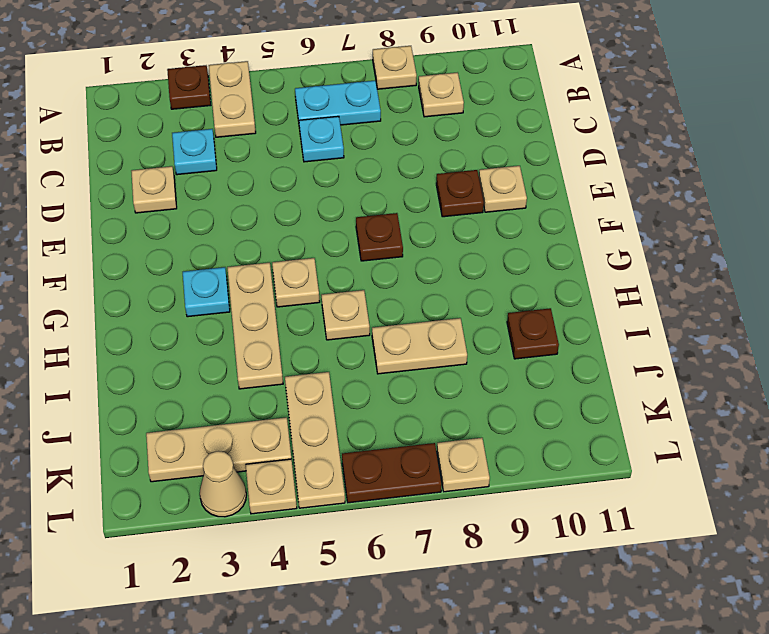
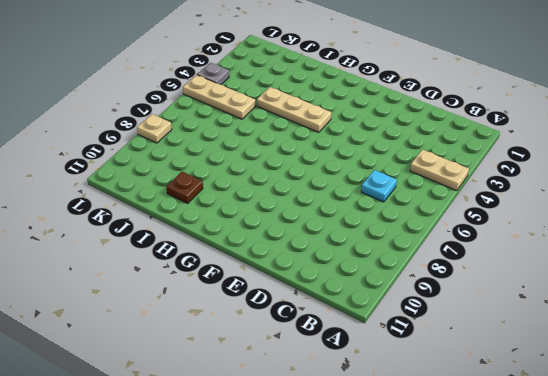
grey plate L4 level 1 -> tan plate L4 level 1
none -> brown plate A3 level 1
none -> tan plate A8 level 1
none -> cyan plate B6:B7 level 1

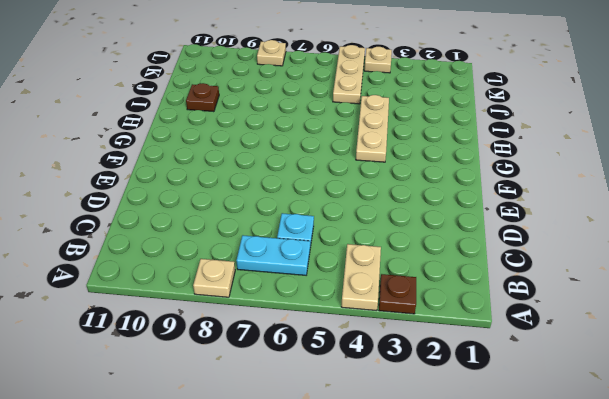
none -> tan plate B9 level 1
none -> cyan plate C3 level 1
none -> tan plate D2 level 1

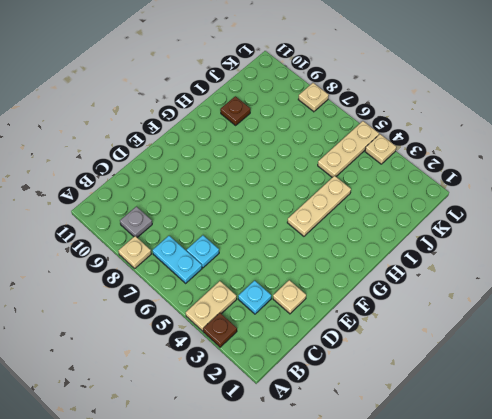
grey plate B9 level 1 -> tan plate B9 level 1
none -> brown plate E9 level 1
none -> tan plate E10 level 1
none -> brown plate F7 level 1

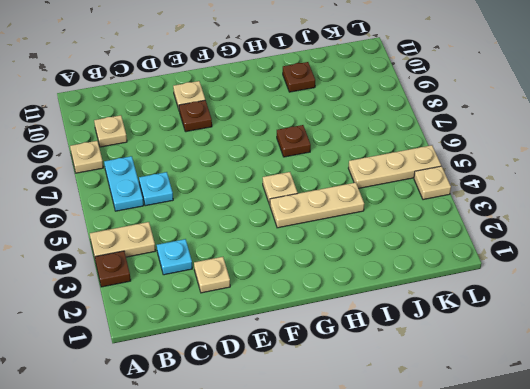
brown plate H7 level 1 -> brown plate F7 level 1
none -> cyan plate G3 level 1
none -> tan plate H6 level 1
none -> tan plate I7:I8 level 1

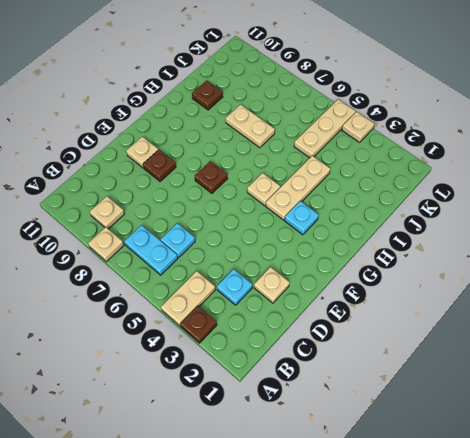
none -> tan plate H6 level 1
none -> tan plate K2:K4 level 1
none -> tan cone L3 level 1

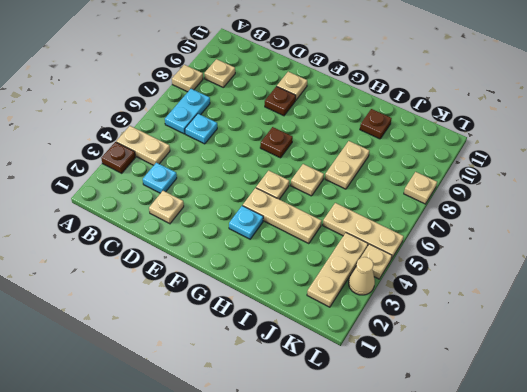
none -> brown plate L6:L7 level 1

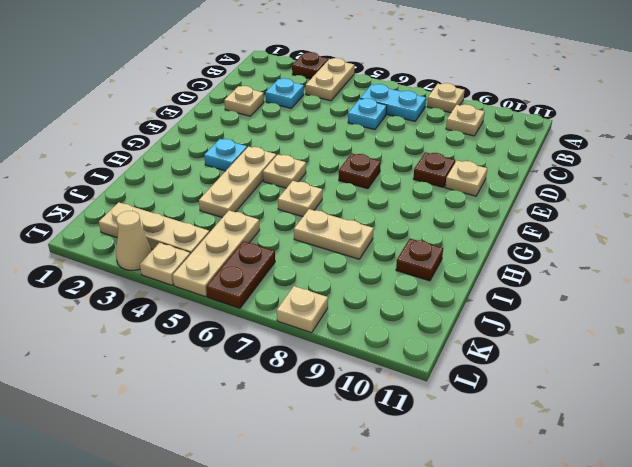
brown plate K6:L6 level 1 -> brown plate L6:L7 level 1

